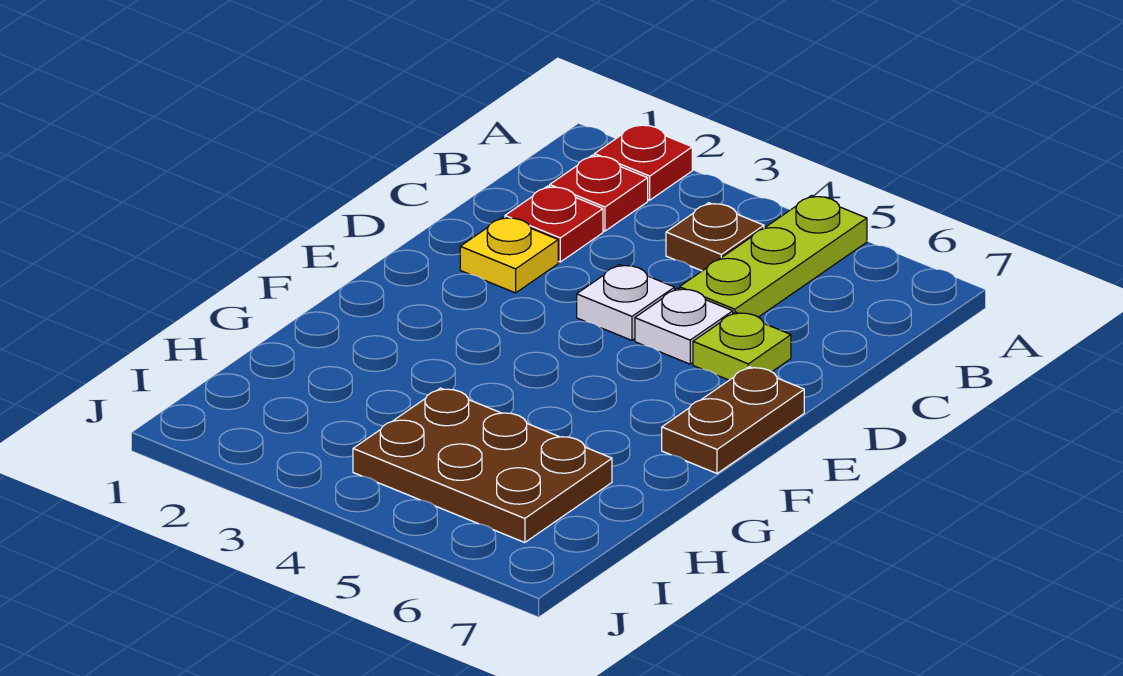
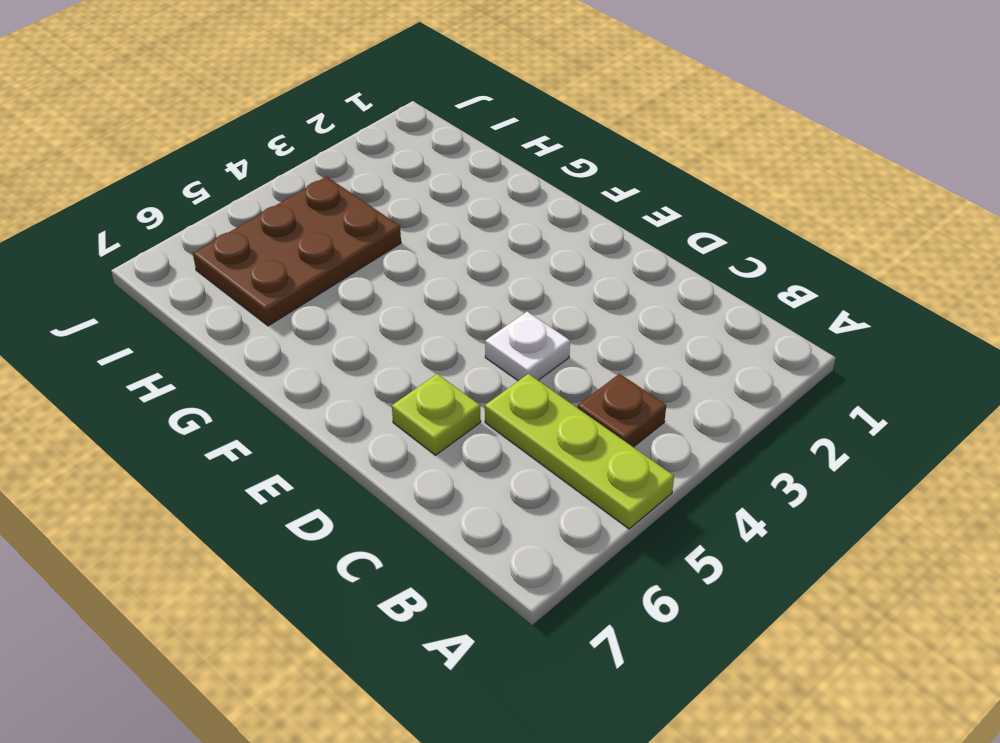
none -> red plate A2 level 1
none -> red plate B2 level 1

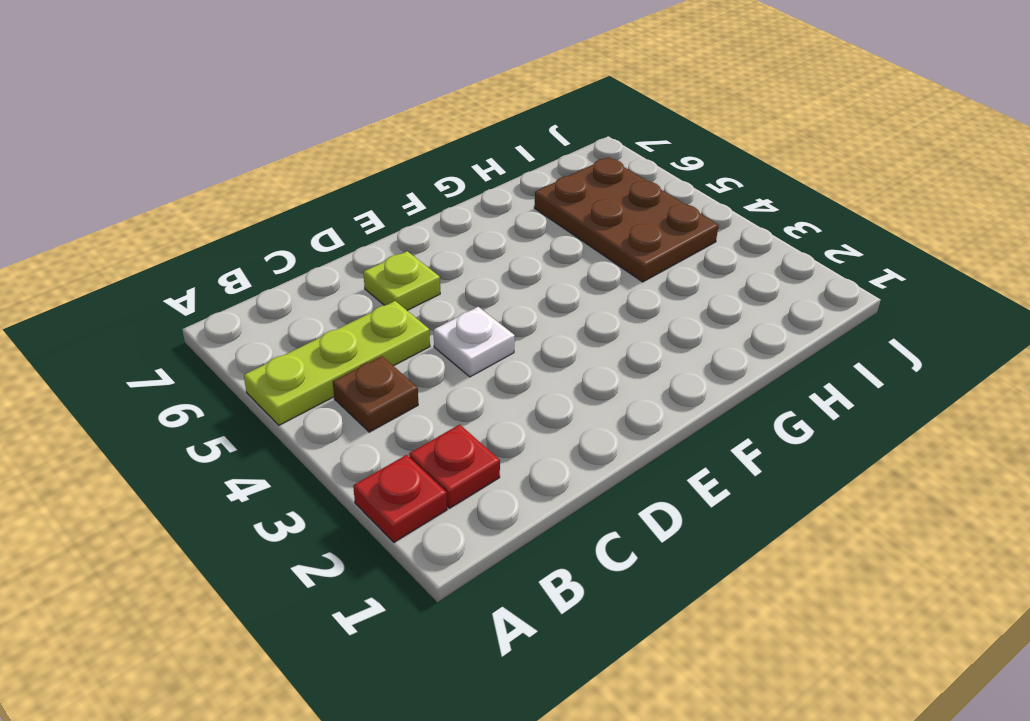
none -> red plate C2 level 1
none -> yellow plate D2 level 1

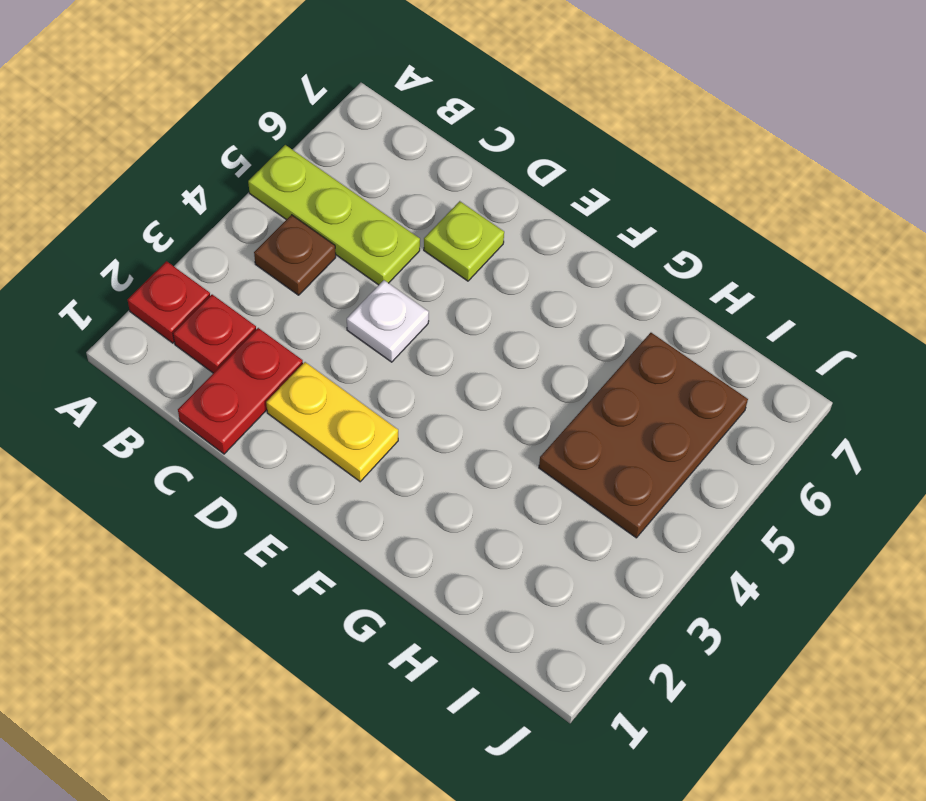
red plate C1:C2 level 1 -> red plate C2 level 1
yellow plate D2:E2 level 1 -> yellow plate D2 level 1
none -> white plate D5 level 1
none -> brown plate E7:F7 level 1

